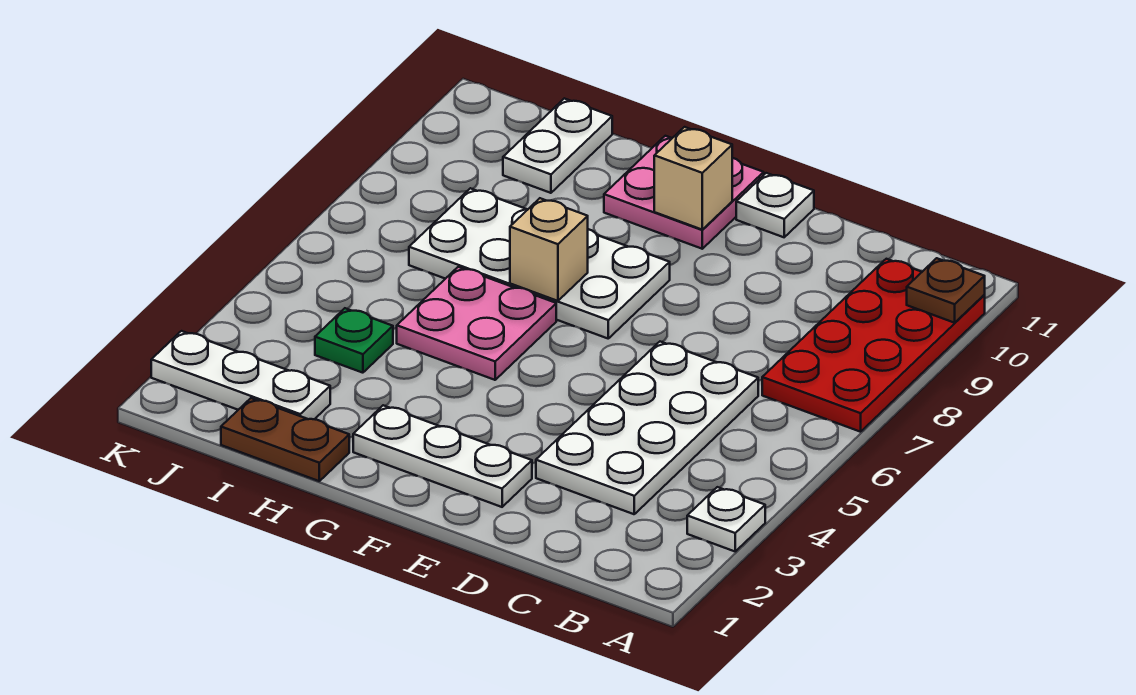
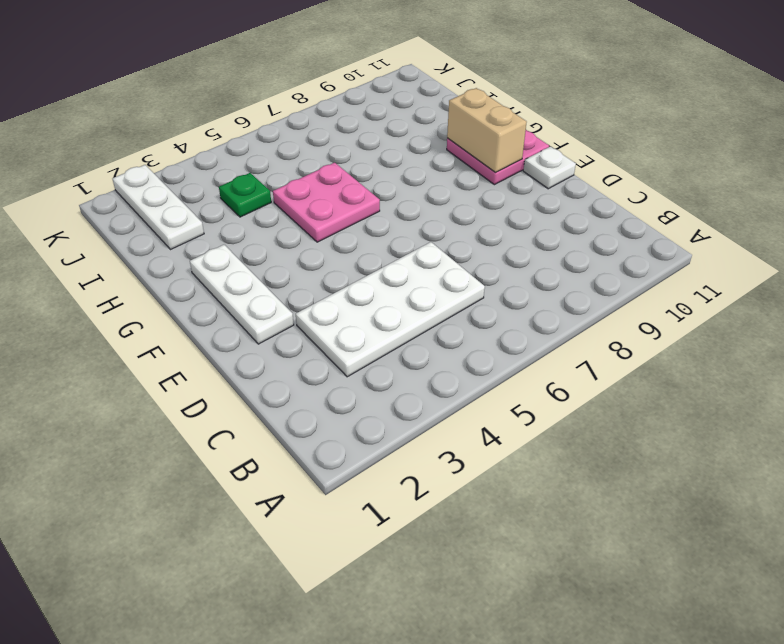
tan brick F10:G10 level 2 -> tan brick F10 level 2
none -> white plate A3 level 1
none -> red plate A7:B10 level 1
none -> white plate F7:I8 level 1

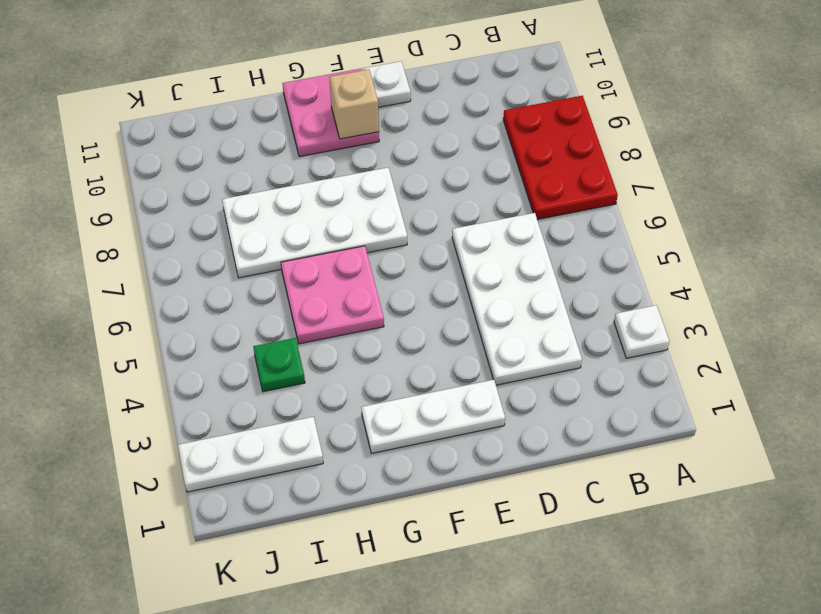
red plate A7:B9 level 1 -> red plate A7:B10 level 1
none -> brown plate H1:I1 level 1
none -> white plate I10:I11 level 1
none -> brown plate A10 level 2

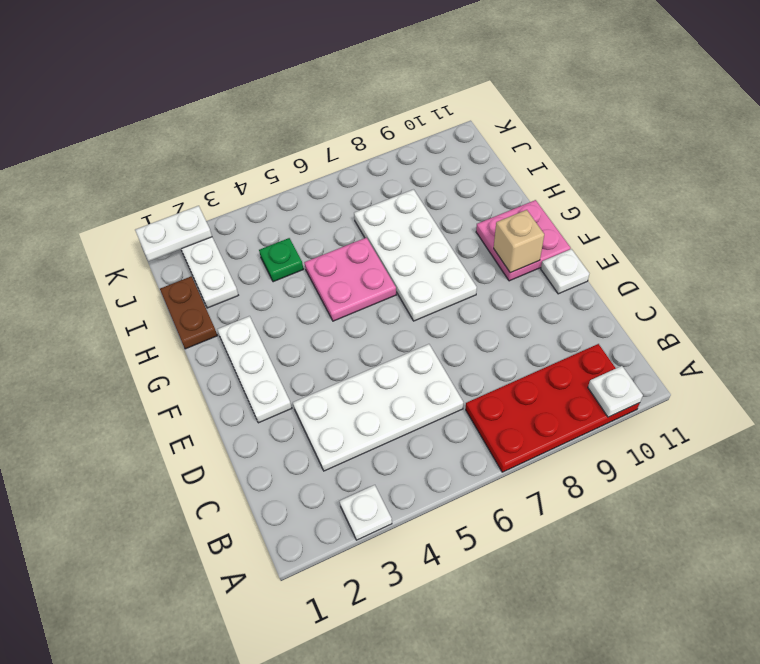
white plate A10 level 2 -> brown plate A10 level 2
white plate K1:K2 level 2 -> white plate I10:I11 level 1
none -> tan brick G7 level 2

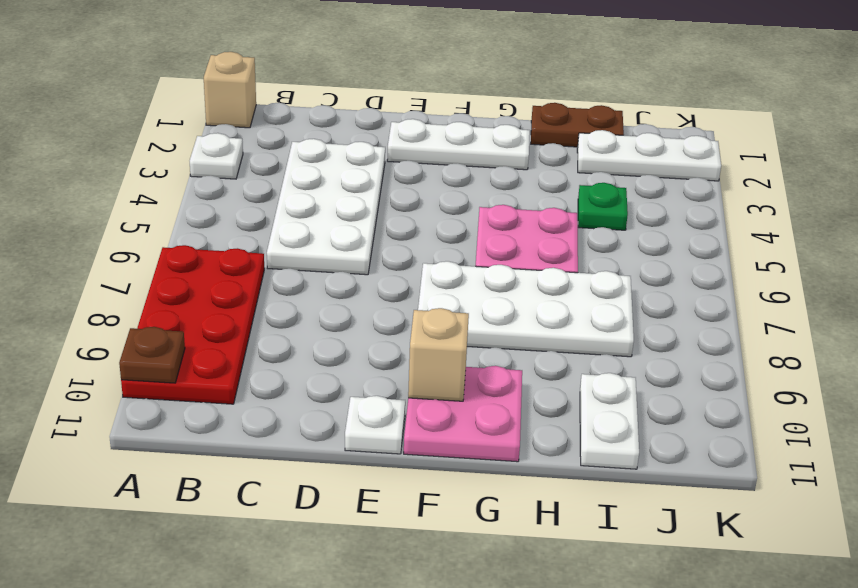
tan brick A1 level 1 -> tan brick G7 level 2

